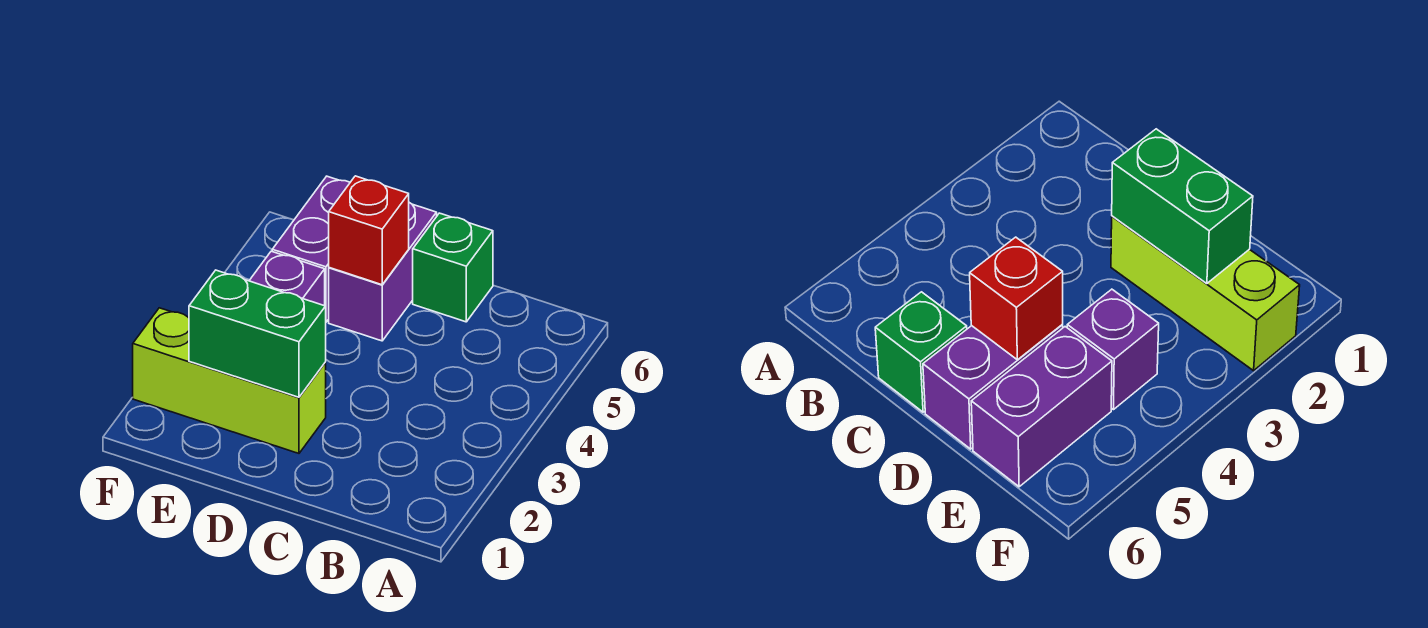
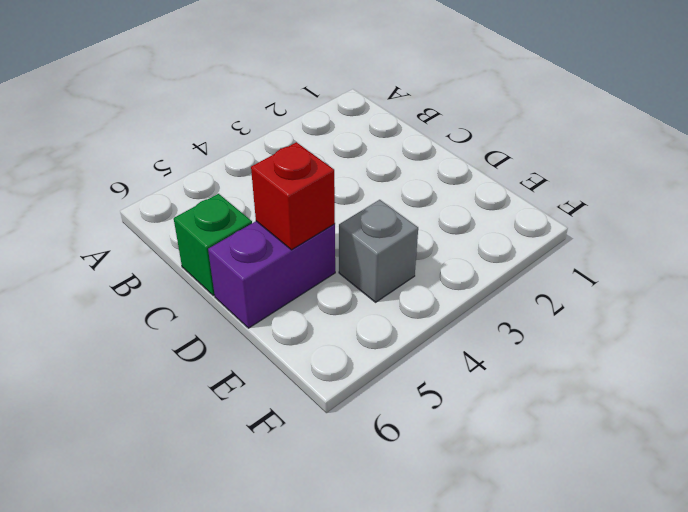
grey brick E4 level 1 -> purple brick E4 level 1
none -> lime brick D2:F2 level 1
none -> purple brick E5:E6 level 1

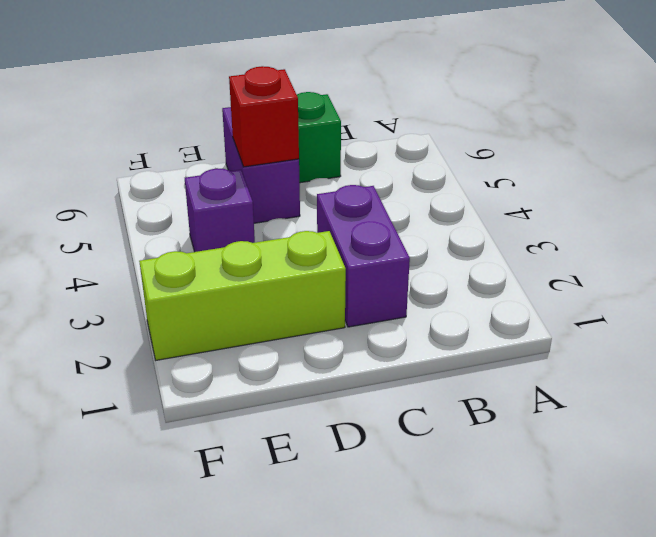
purple brick C2:C3 level 1 -> purple brick E5:E6 level 1
none -> green brick D2:E2 level 2

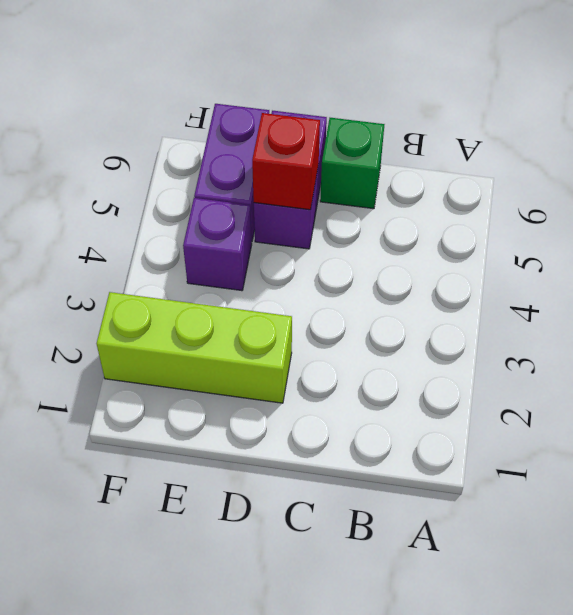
none -> green brick D2:E2 level 2

